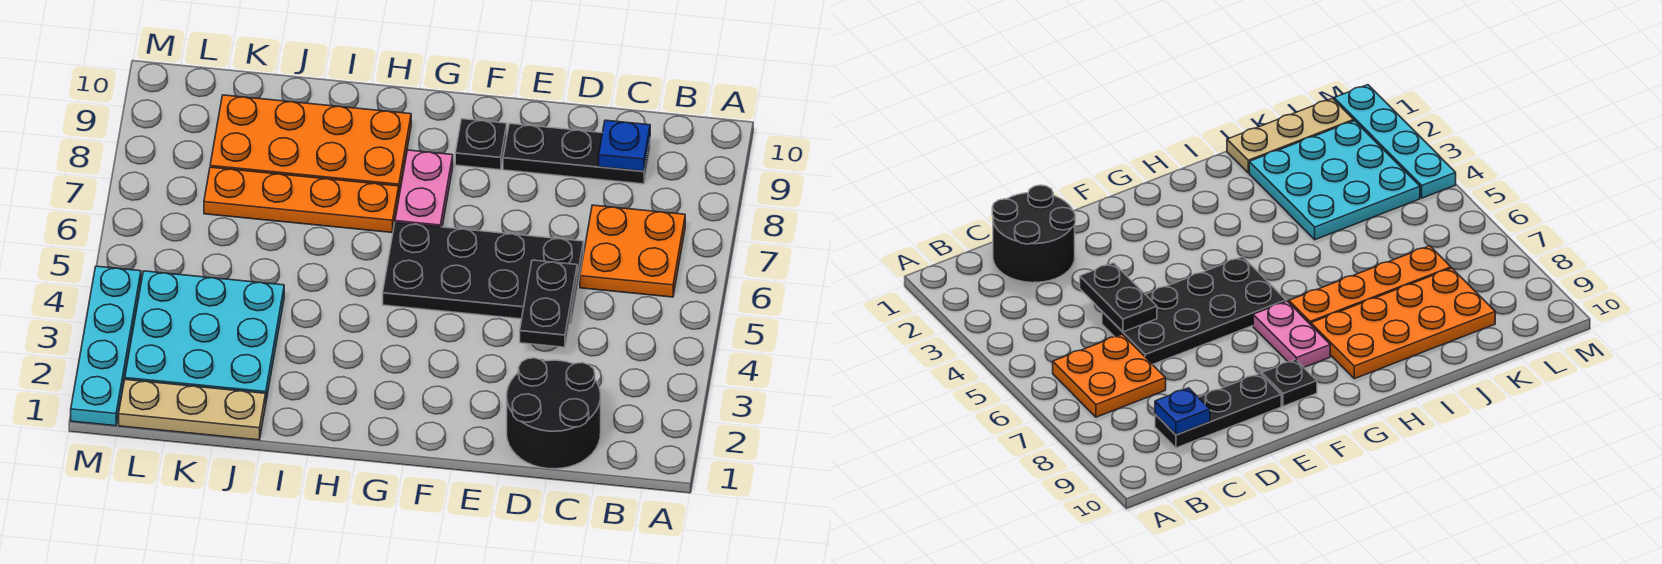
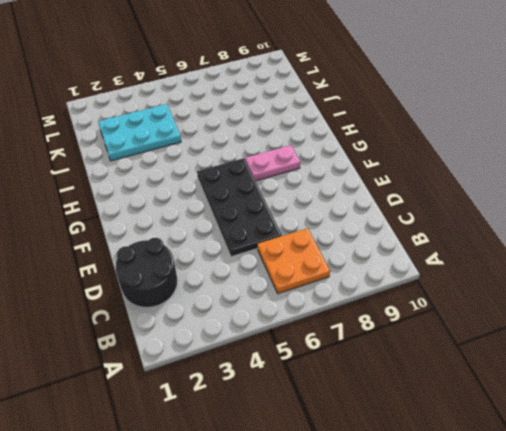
cyan plate J2:K4 level 1 -> cyan plate J2:L4 level 1
none -> black plate C9:E9 level 1
none -> black plate F9 level 1
none -> orange plate H7:K7 level 1

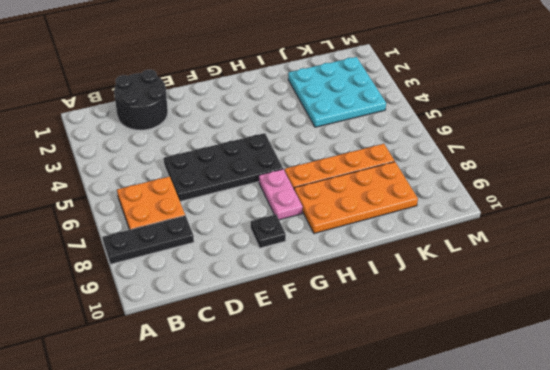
black plate A8:C8 level 1 -> black plate C9:E9 level 1
none -> tan plate J1:L1 level 1
none -> cyan plate M1:M4 level 1
none -> blue plate C9 level 2

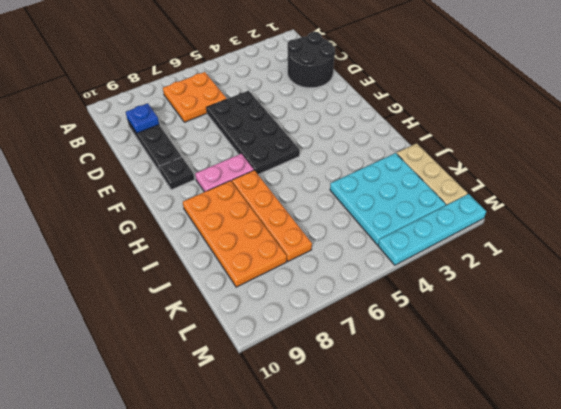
none -> black plate D4:D5 level 2

